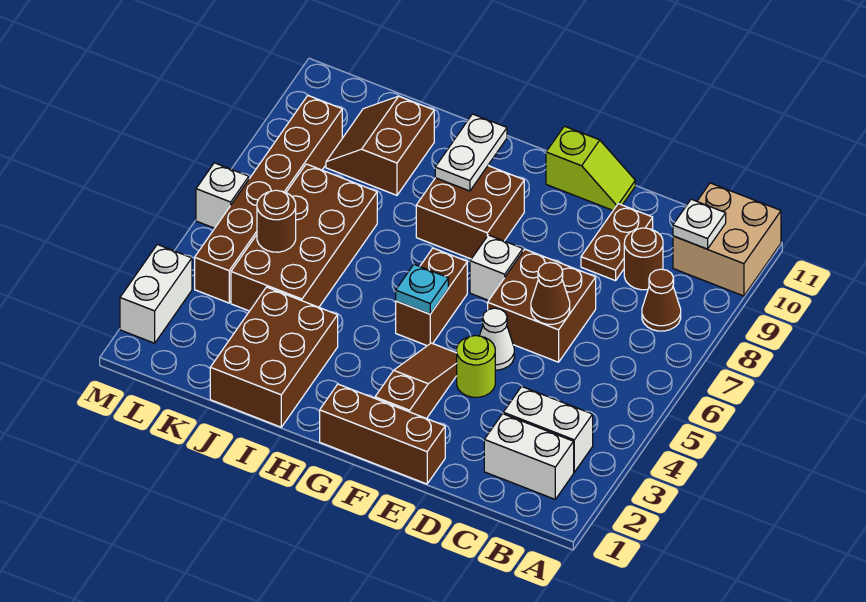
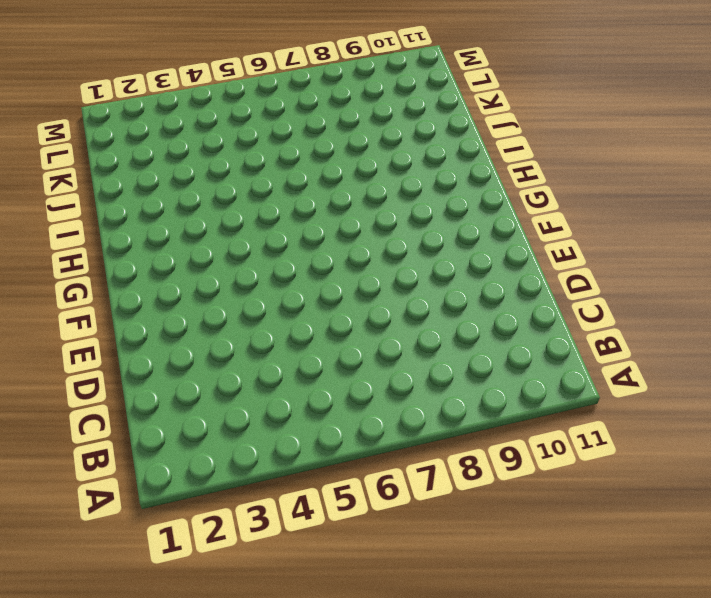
none -> tan brick A10:B11 level 1
none -> white brick B2:C2 level 1
none -> white brick B3:C3 level 1

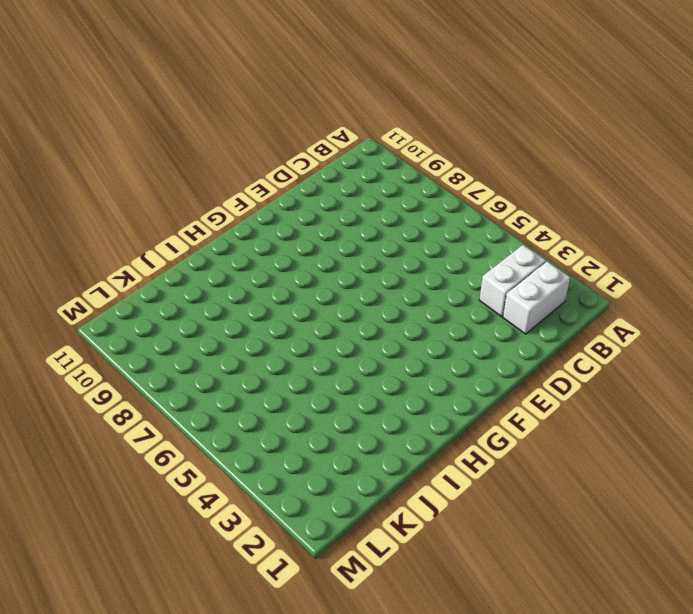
none -> tan brick A10:B11 level 1
none -> brown cone B8 level 1
none -> brown round brick C9 level 1

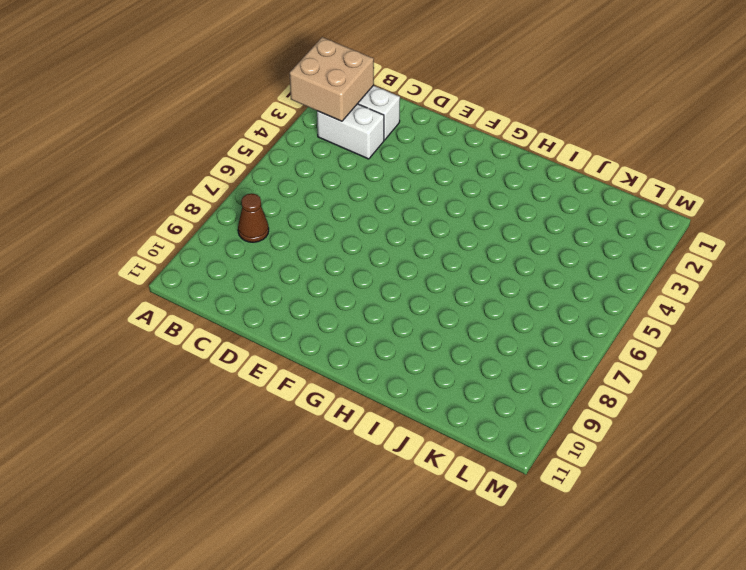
tan brick A2:B3 level 2 -> tan brick A10:B11 level 1
none -> brown round brick C9 level 1
none -> brown brick D6:E7 level 1
none -> brown plate D9:D10 level 1

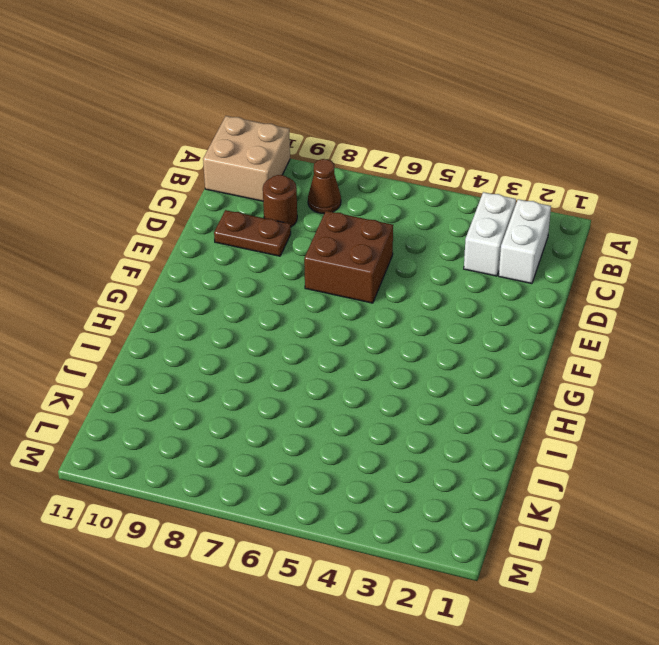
none -> brown brick E1:G1 level 1
none -> lime round brick E4 level 1
none -> white cone E5 level 1

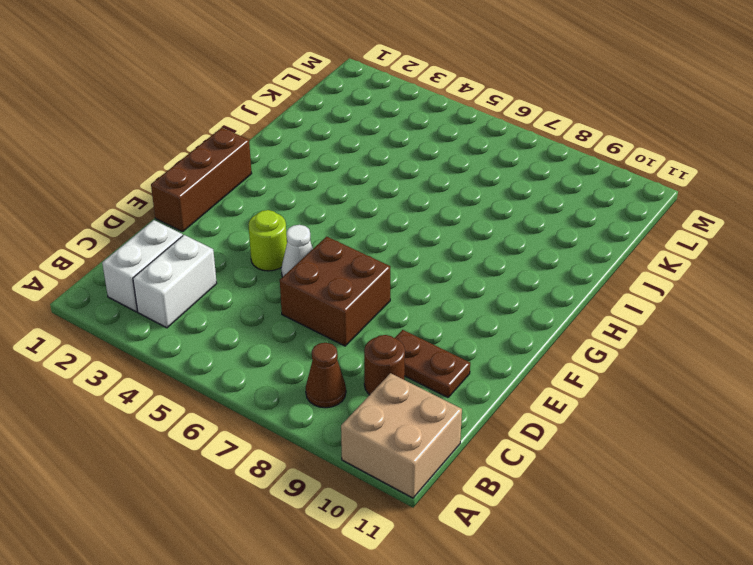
none -> lime slope E11:F11 level 1 top F
none -> brown slope F2:F4 level 1 top 2
none -> white brick F7 level 1

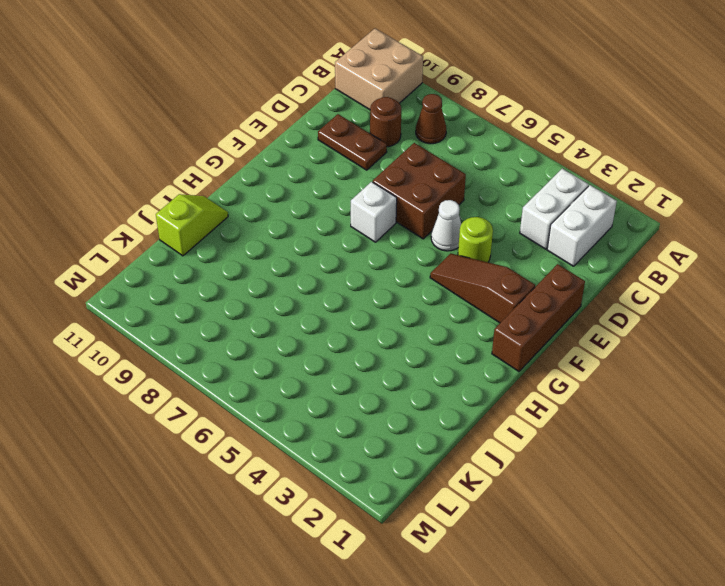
lime slope I11:J11 level 1 top J -> lime slope E11:F11 level 1 top F
none -> brown brick G5:G6 level 1
none -> brown brick G8:H9 level 1
none -> brown brick I1:J3 level 1

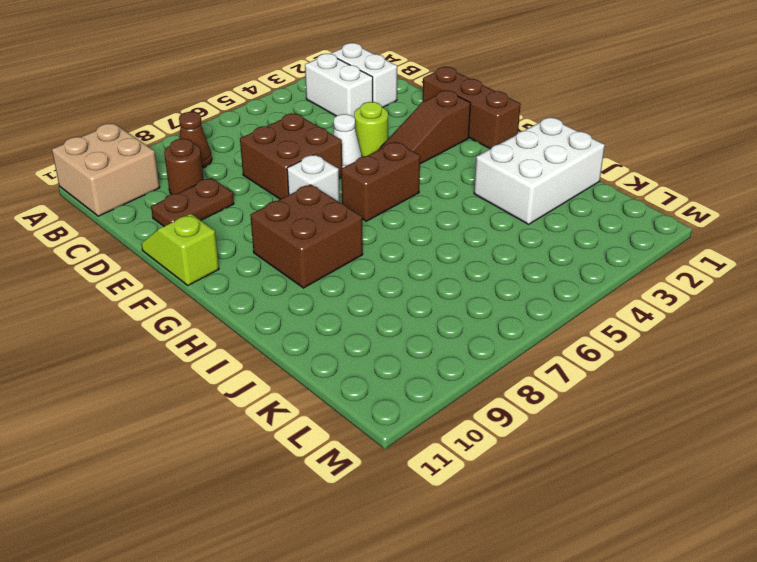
white brick I1:J3 level 1 -> brown brick I1:J3 level 1
none -> brown brick J4:K7 level 1
none -> brown slope J9:K10 level 1 top J
none -> brown brick L4:L9 level 1

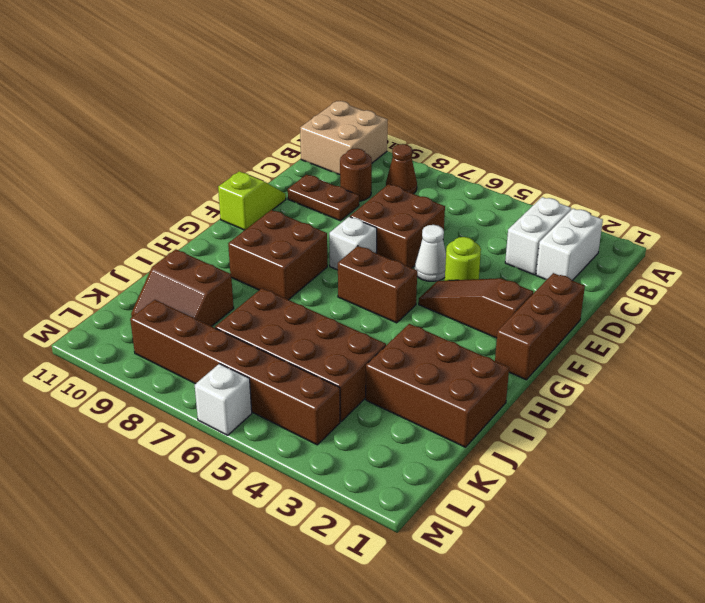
none -> white brick M2:M3 level 1
none -> white plate B10 level 2
none -> brown cone D6 level 2

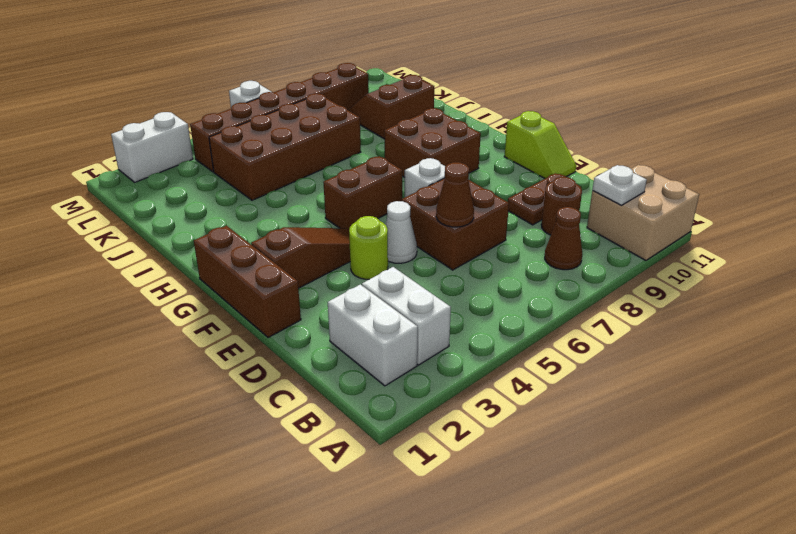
none -> brown brick I1:J3 level 1
none -> cyan plate G5 level 2
none -> white plate H9:H10 level 2

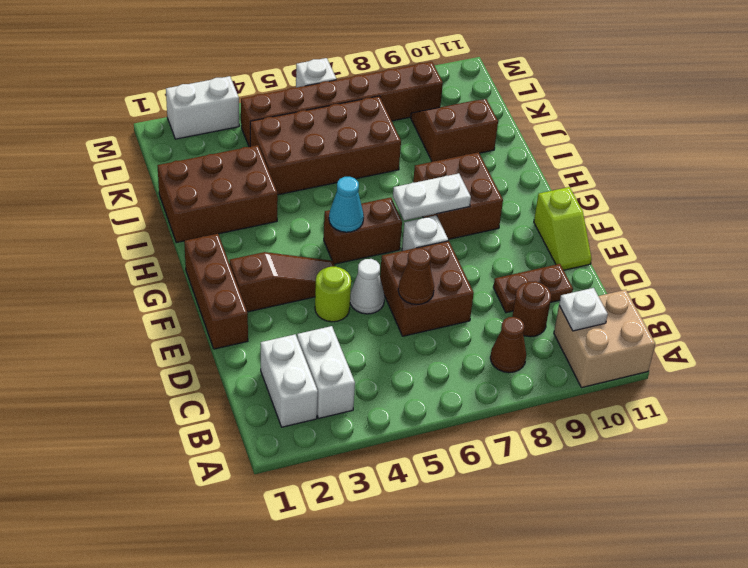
cyan cone G5 level 2 -> cyan plate G5 level 2
white plate G7:G8 level 2 -> white plate H9:H10 level 2
none -> brown round brick K5 level 2

